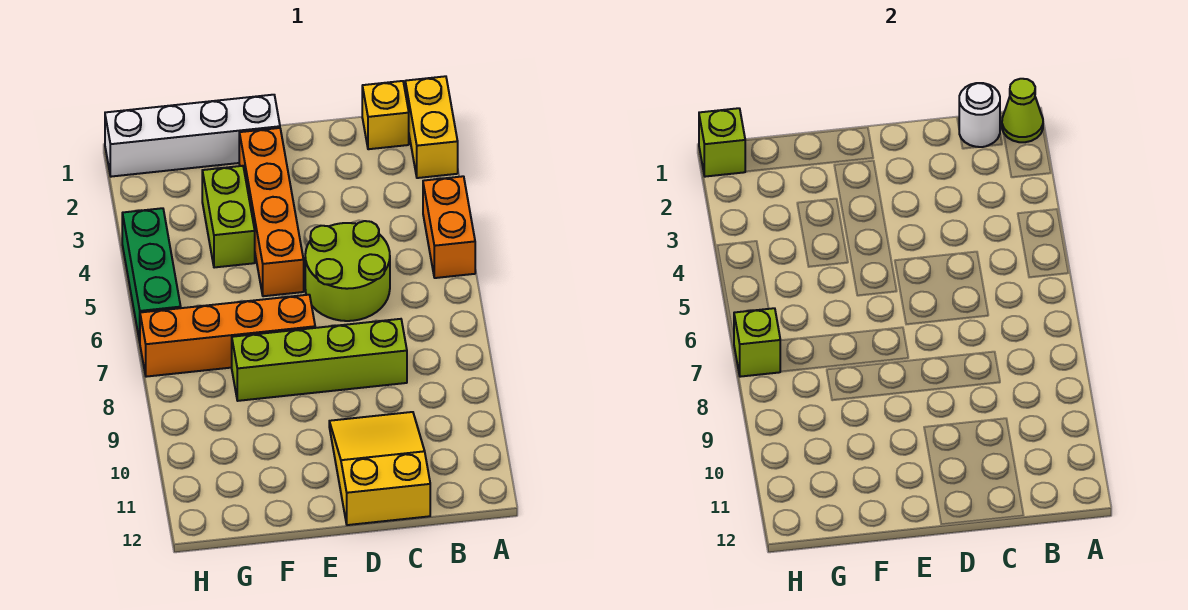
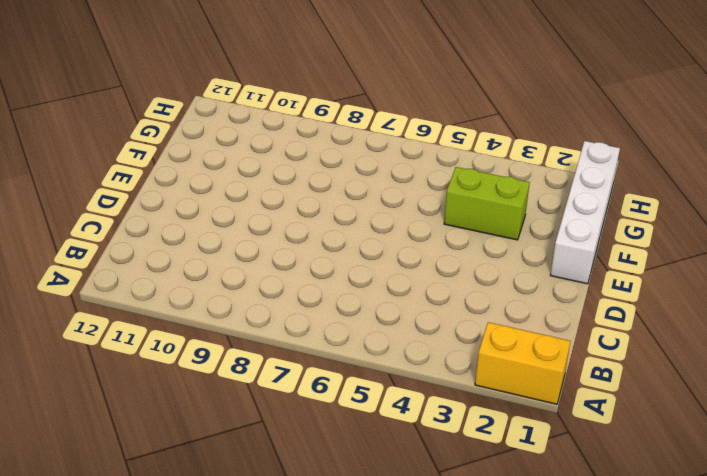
none -> orange brick A4:A5 level 1
none -> yellow brick B1 level 1
none -> lime round brick C5:D6 level 1

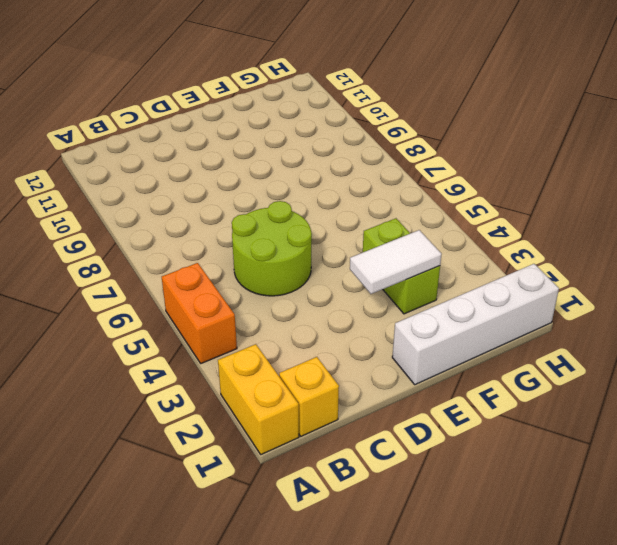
white tile E3:F3 level 2 -> none
none -> lime brick C8:F8 level 1
none -> yellow slope C10:D12 level 1 top 12
none -> orange brick E2:E5 level 1

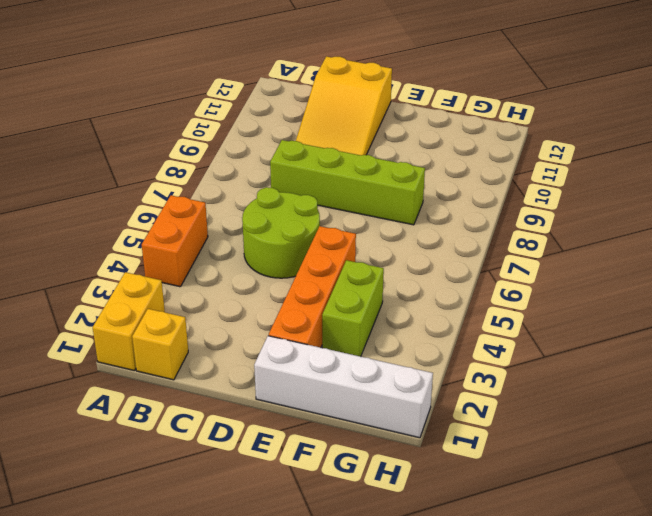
none -> orange brick E7:H7 level 1
none -> green brick H4:H6 level 1
none -> lime cone A1 level 2

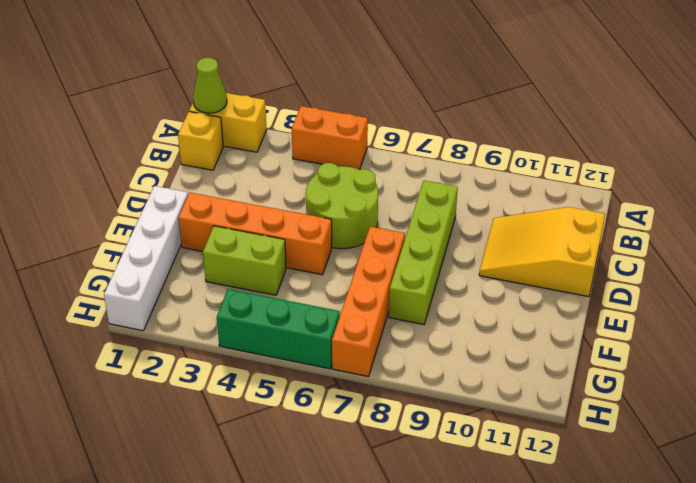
none -> white round brick B1 level 2
none -> lime brick H1 level 2
none -> lime brick H7 level 2

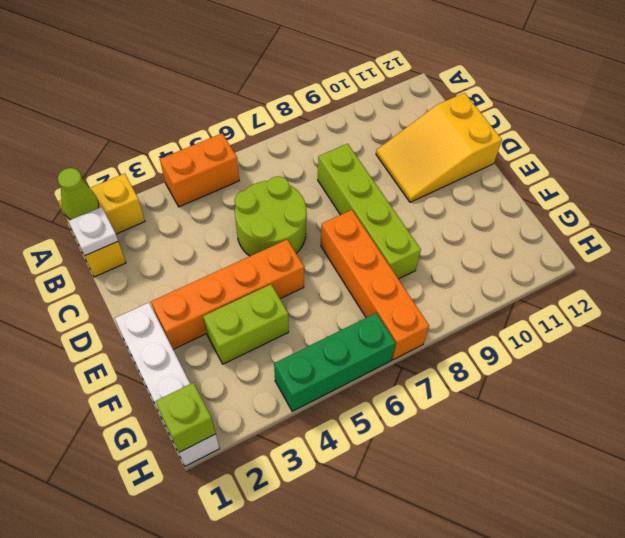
white plate B1 level 2 -> white round brick B1 level 2
none -> lime brick H7 level 2

